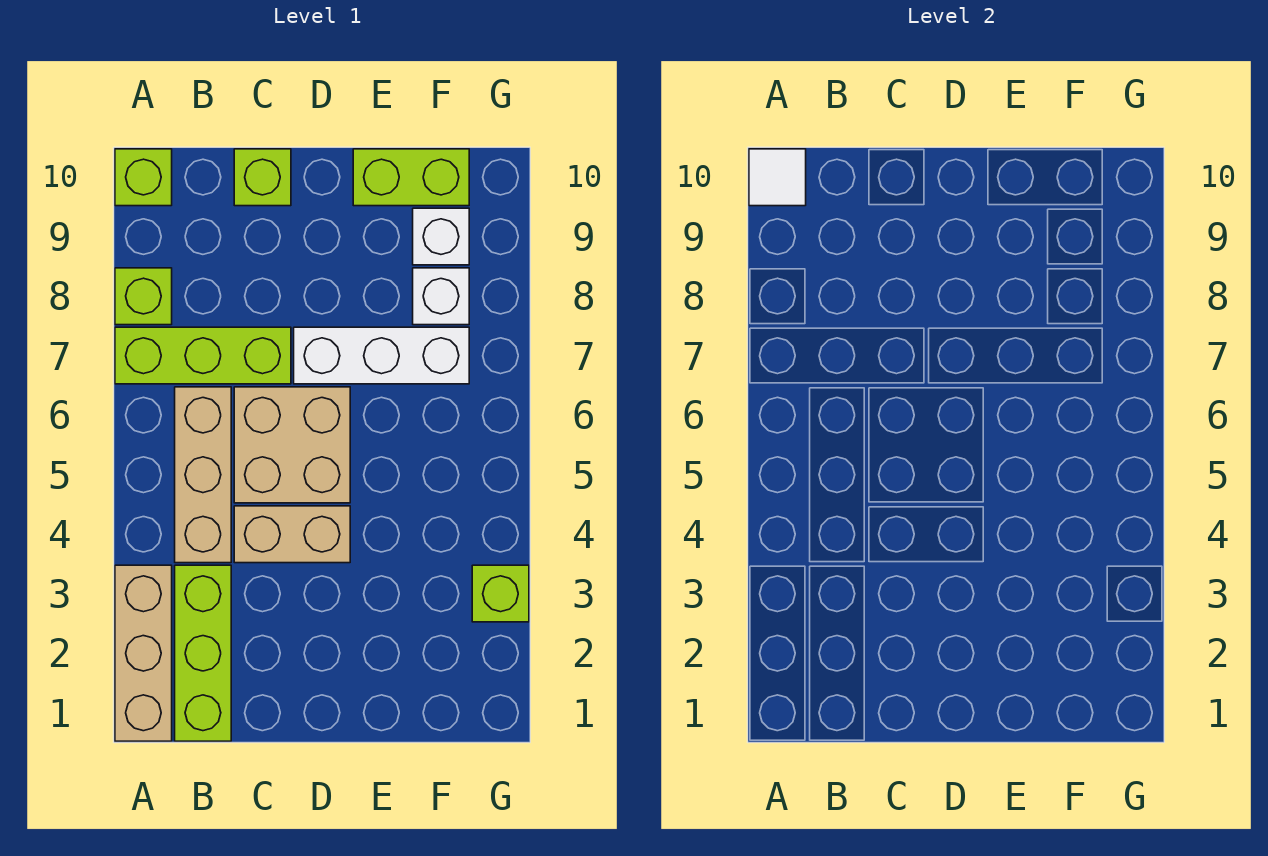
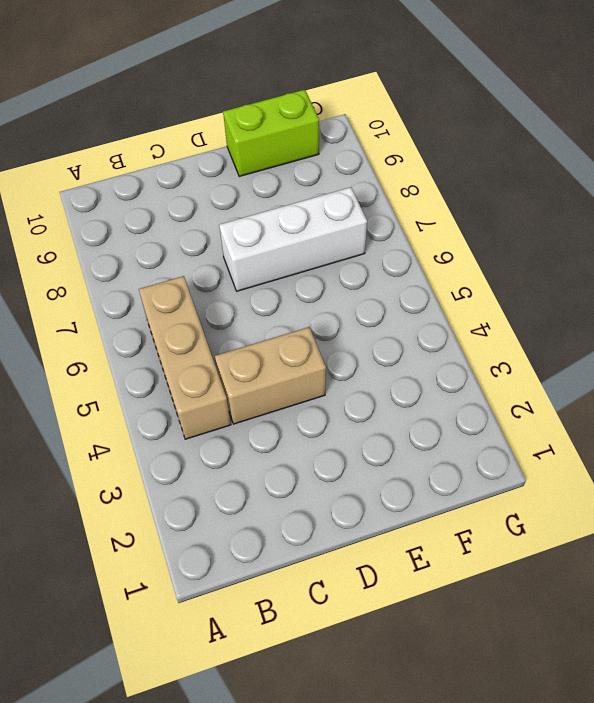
none -> tan brick A1:A3 level 1
none -> lime brick A7:C7 level 1
none -> lime brick A8 level 1

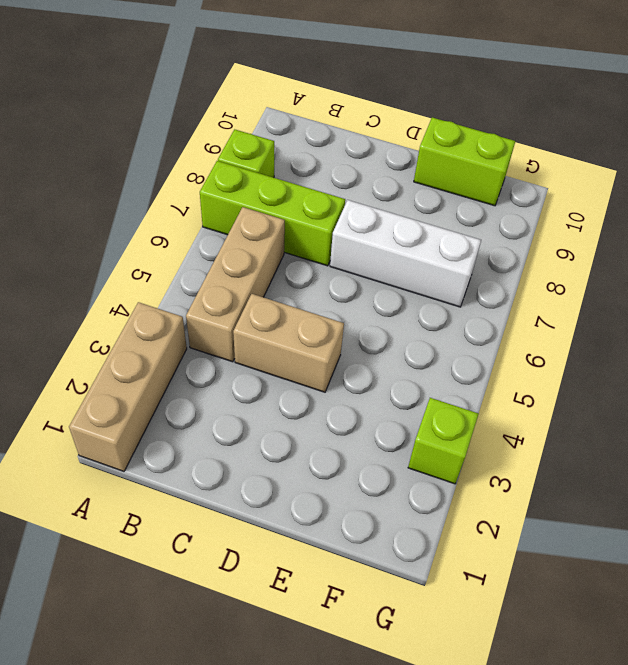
none -> lime brick A10 level 1
none -> lime brick B1:B3 level 1
none -> tan brick C5:D6 level 1

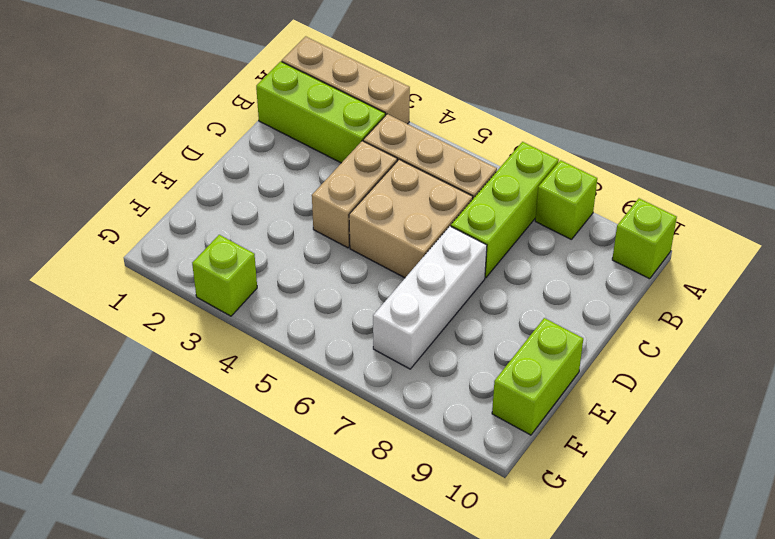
none -> lime brick C10 level 1
none -> white brick F8 level 1
none -> white brick F9 level 1

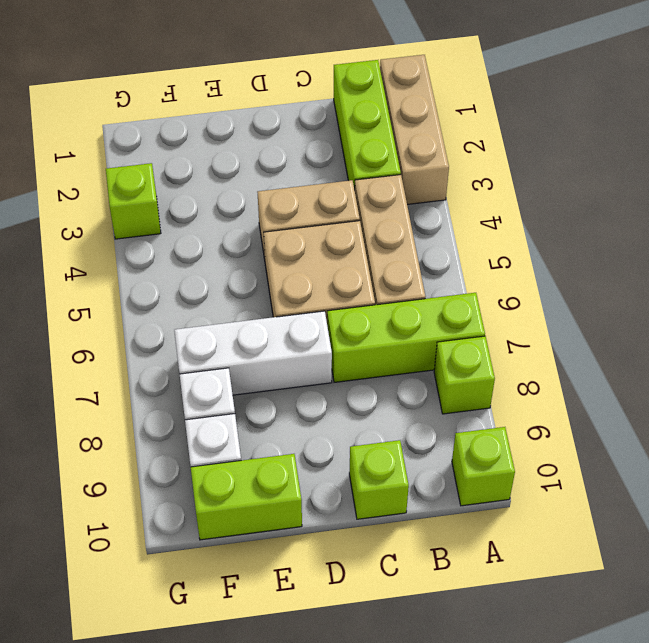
none -> white tile A10 level 2

